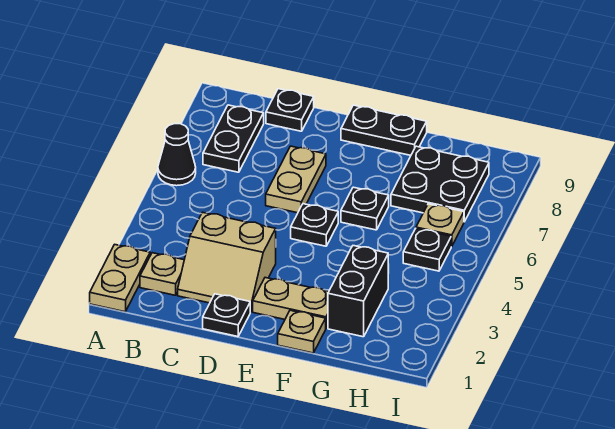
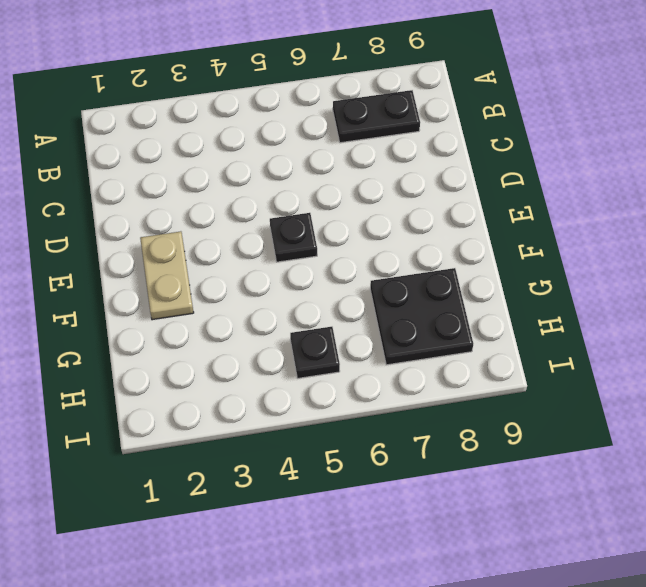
none -> tan plate A1:A2 level 1
none -> black cone A6 level 1
none -> tan plate B2 level 1

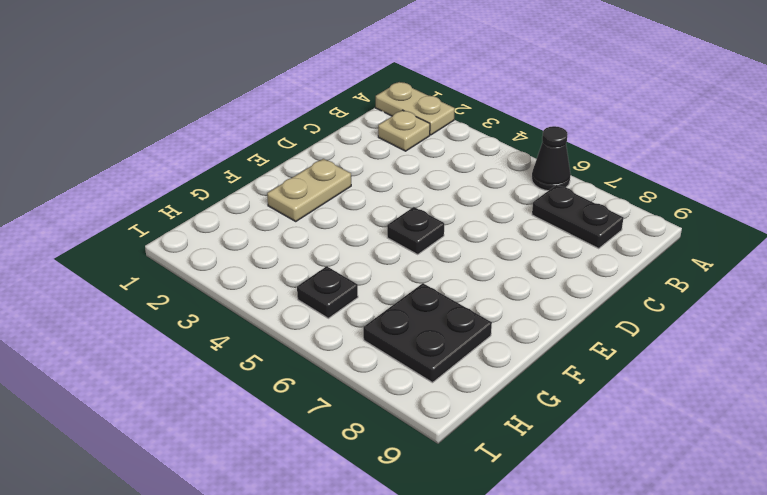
none -> tan slope C2:D3 level 1 top 3
none -> black plate C9 level 1
none -> black plate D1 level 1

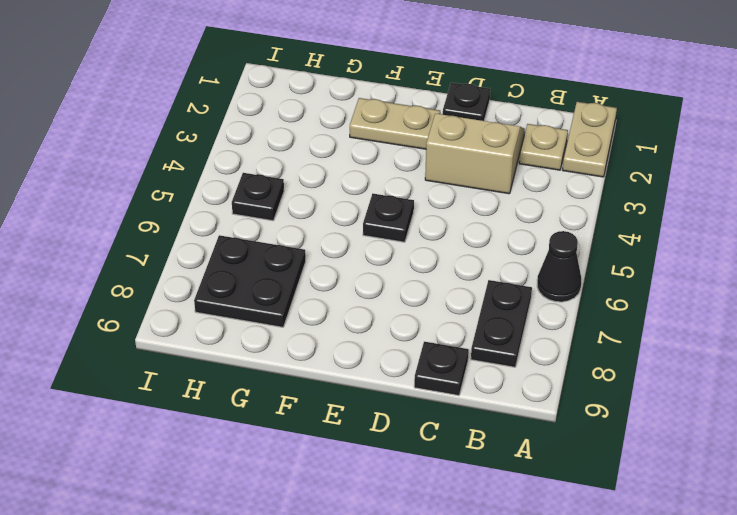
none -> tan plate D6:D7 level 1
none -> black plate E9:F9 level 1
none -> tan plate F1 level 1

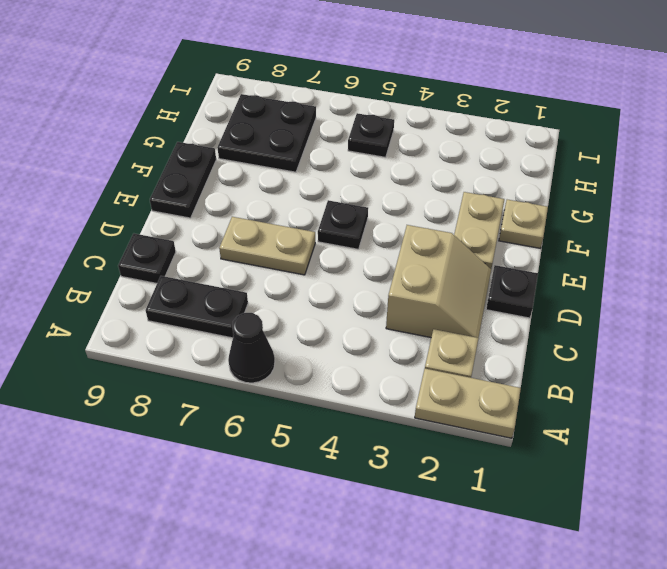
none -> black plate F6 level 1
none -> black brick G2:G3 level 1
none -> tan plate H6 level 1

